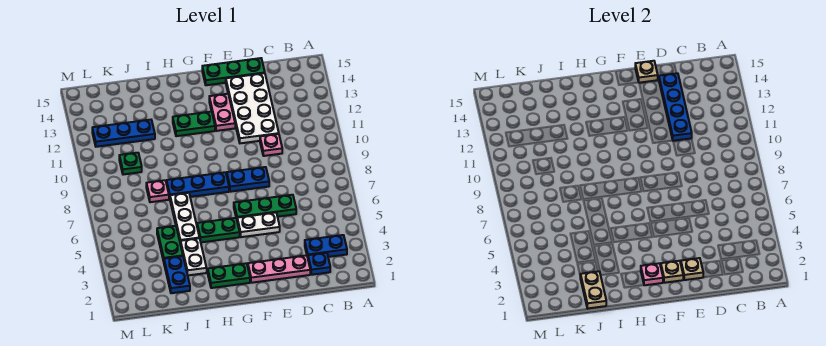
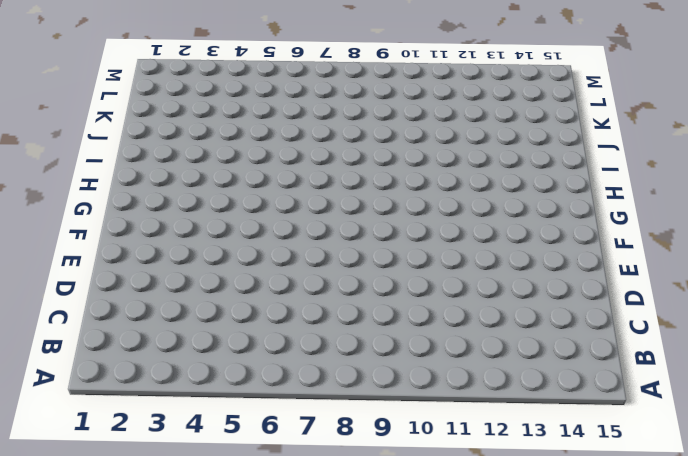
none -> blue plate B3:C3 level 1
none -> blue plate C2 level 1
none -> pink plate D2:F2 level 1

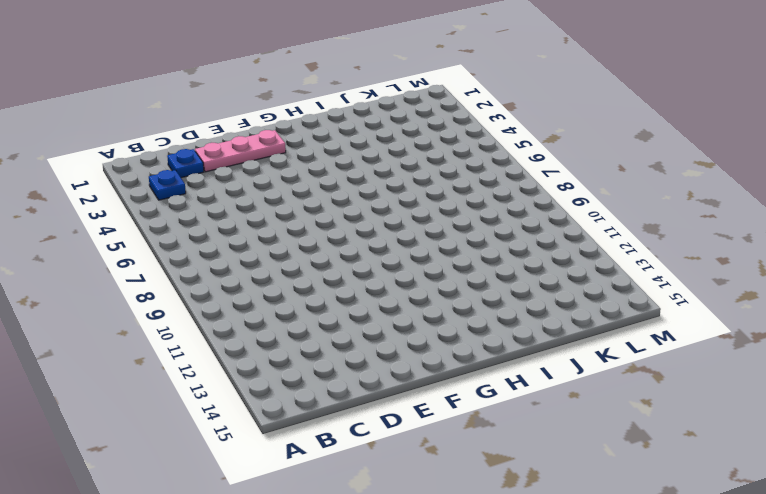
blue plate B3 level 1 -> blue plate B3:C3 level 1
none -> green plate D6:F6 level 1
none -> pink plate D10 level 1
none -> white plate D11:E14 level 1

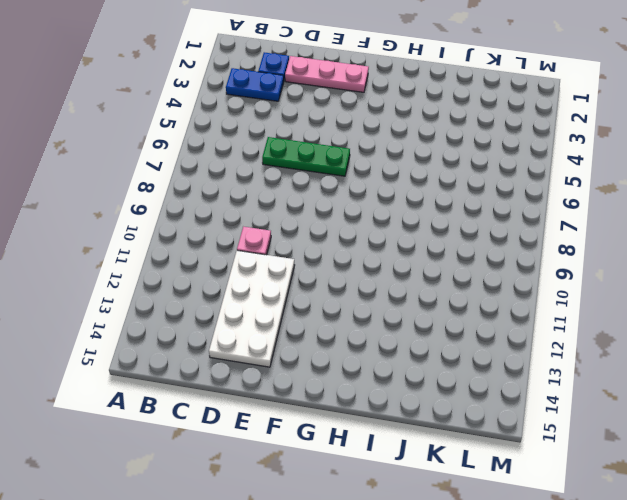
none -> green plate D15:F15 level 1
none -> white plate E5:F5 level 1
none -> blue plate E8:F8 level 1

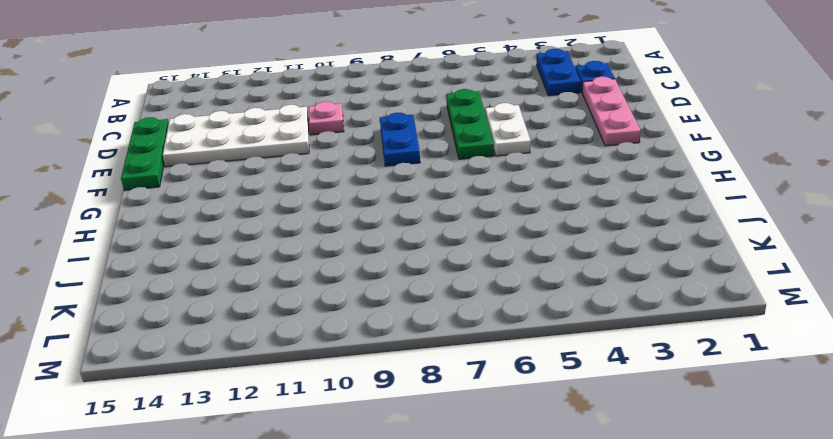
none -> pink plate F12:F13 level 1
none -> green plate G2:H2 level 1
none -> green plate G5:H5 level 1

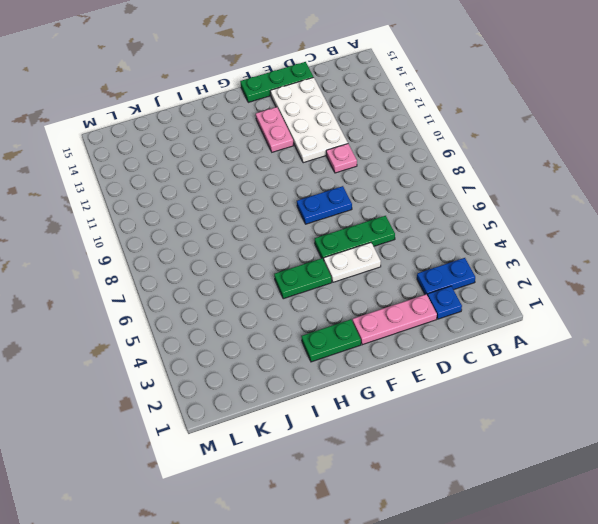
none -> blue plate G8:I8 level 1
none -> green plate G12:H12 level 1
none -> white plate I3:I4 level 1

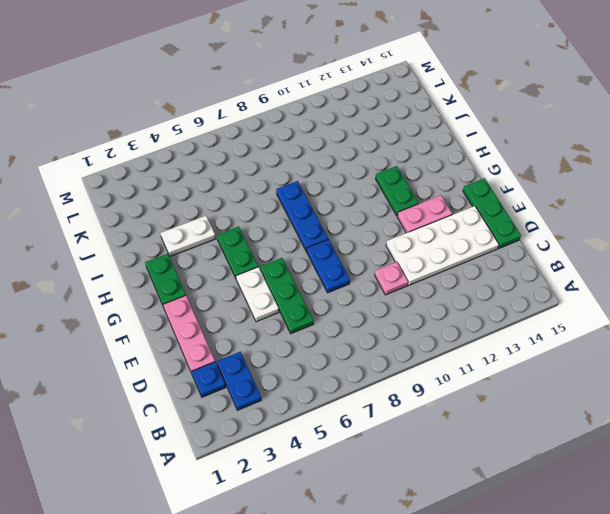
none -> white plate I5:I7 level 1
none -> blue plate J2:J3 level 1
none -> green plate J4:J5 level 1

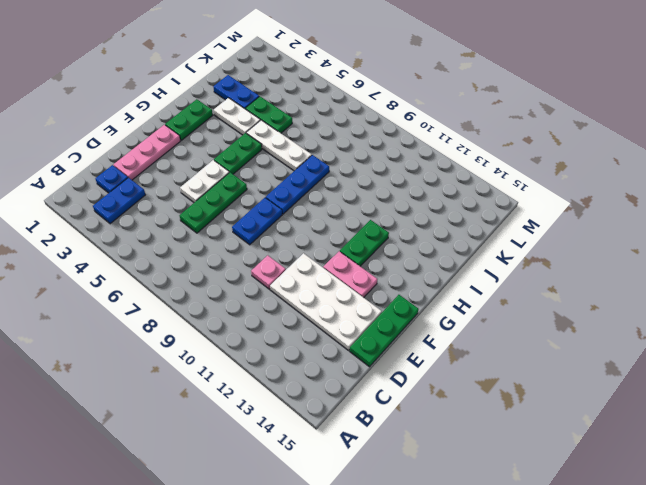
none -> pink plate J8 level 1
none -> blue plate J12:L12 level 1
none -> green plate K10 level 1

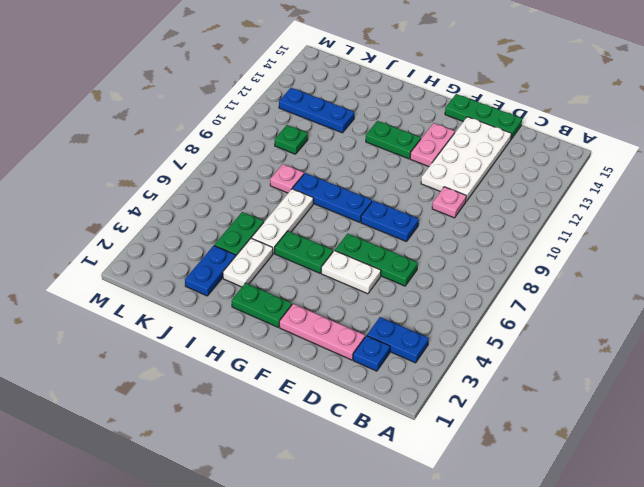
none -> blue plate D11:D14 level 2
none -> tan plate E2 level 2
none -> tan plate E15 level 2

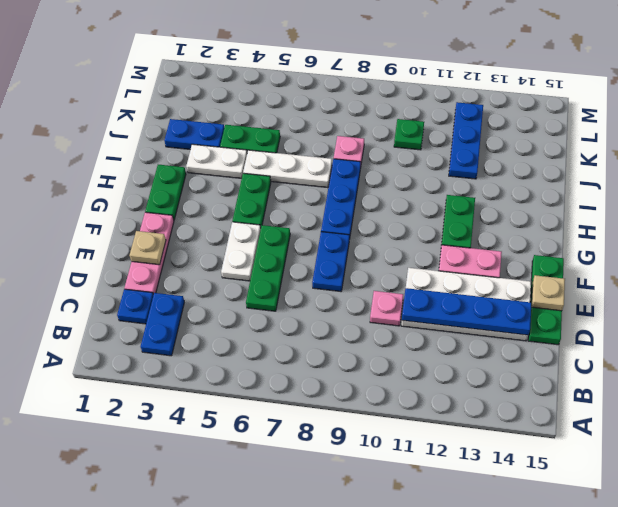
none -> tan plate F2 level 2
none -> pink plate G2 level 2
none -> tan plate J1:J2 level 2

